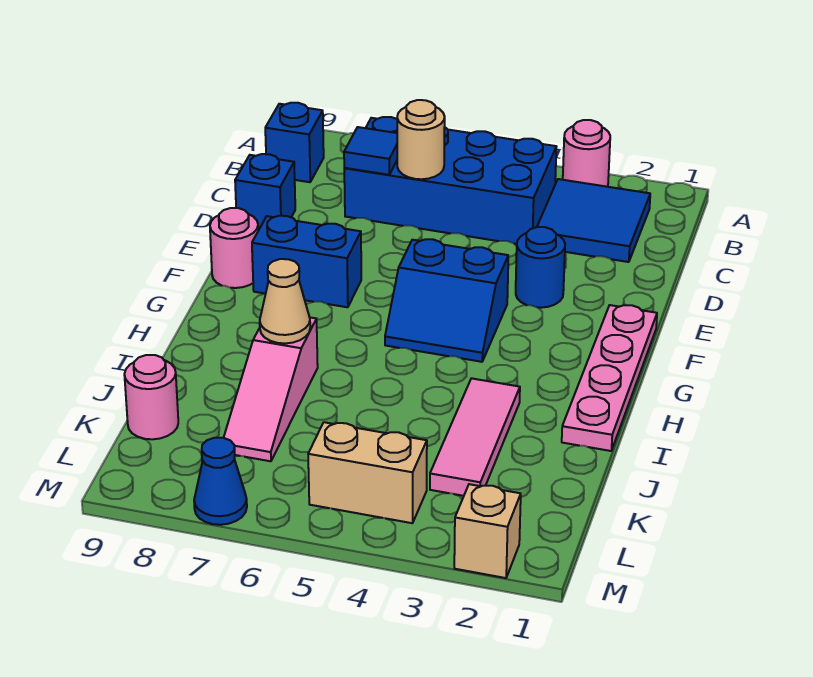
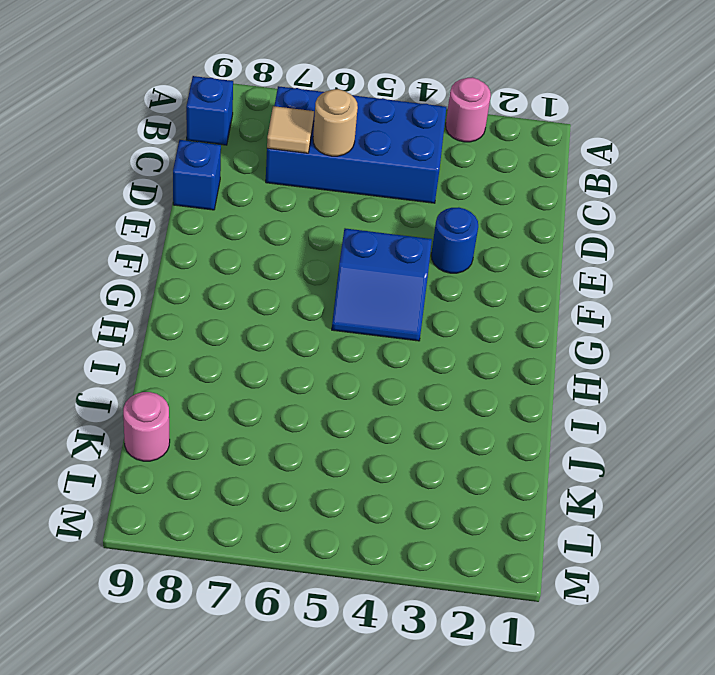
tan tile C7 level 2 -> blue tile C7 level 2
none -> blue tile B2:C3 level 1
none -> pink plate F1:I1 level 1
none -> blue brick F7:F8 level 1

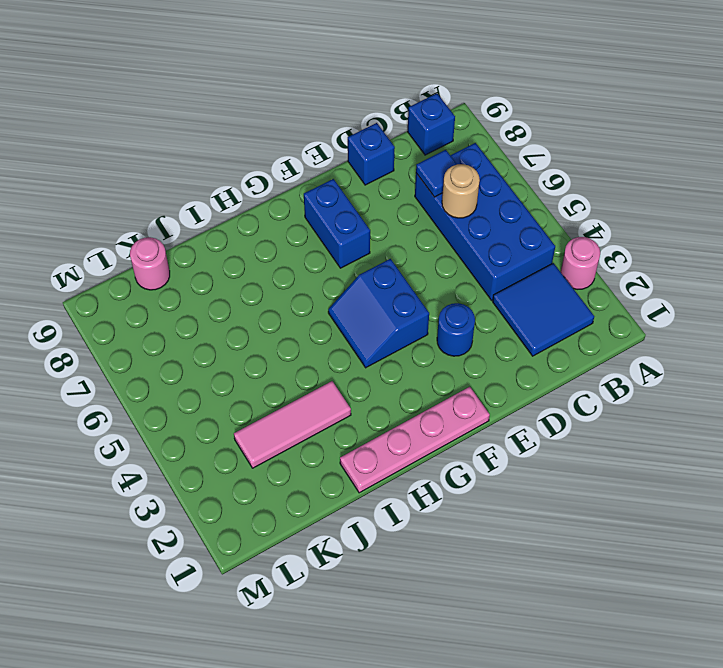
none -> pink round brick F9 level 1
none -> pink slope I7:K7 level 1 top I
none -> tan brick L4:L5 level 1

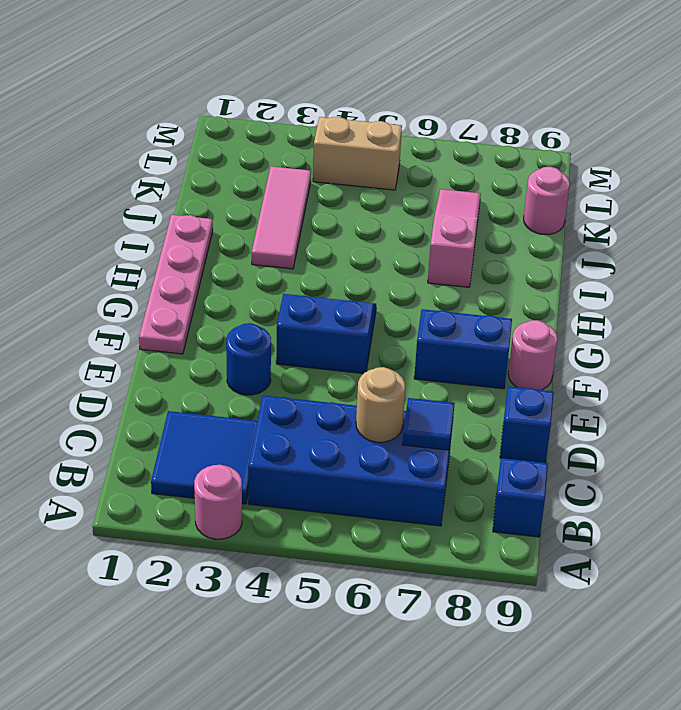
none -> tan brick M2 level 1
none -> blue cone M7 level 1
none -> tan cone I7 level 2

